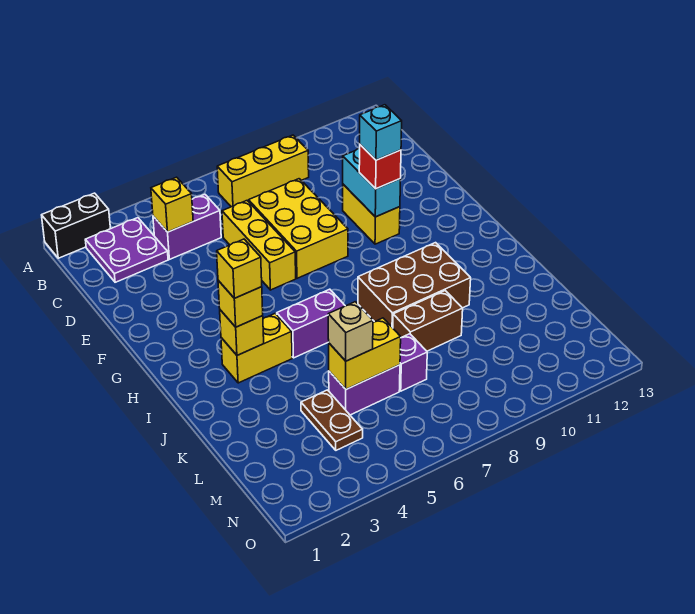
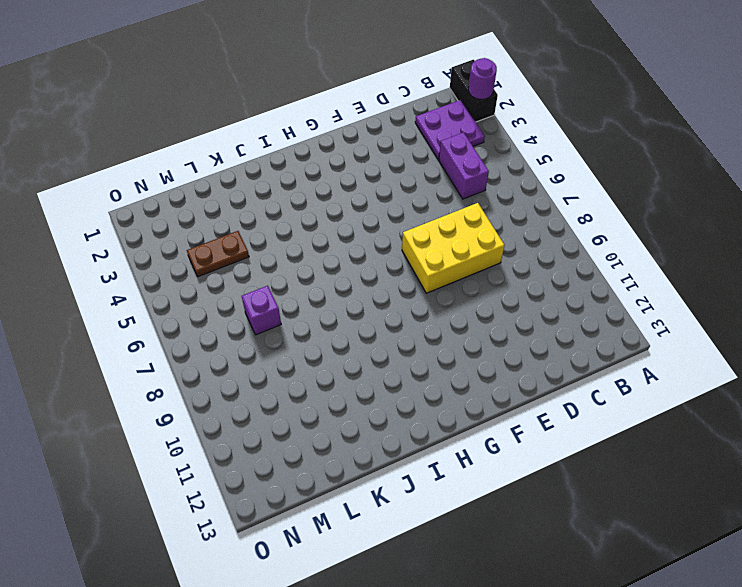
purple round brick A2 level 2 -> none
none -> yellow brick B7:B9 level 1
none -> yellow brick D6:F6 level 1
none -> yellow brick E10:F10 level 1

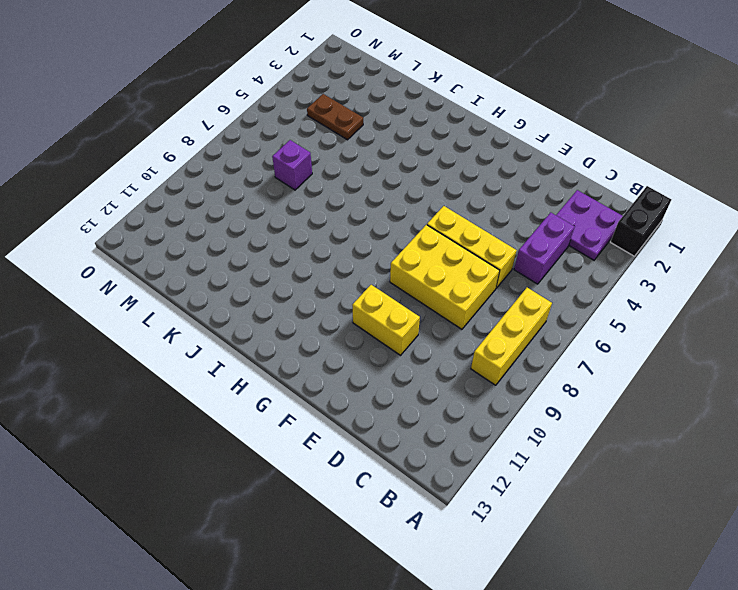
none -> yellow brick I3:I4 level 1
none -> purple brick I5:I6 level 1
none -> brown brick I8:J10 level 1

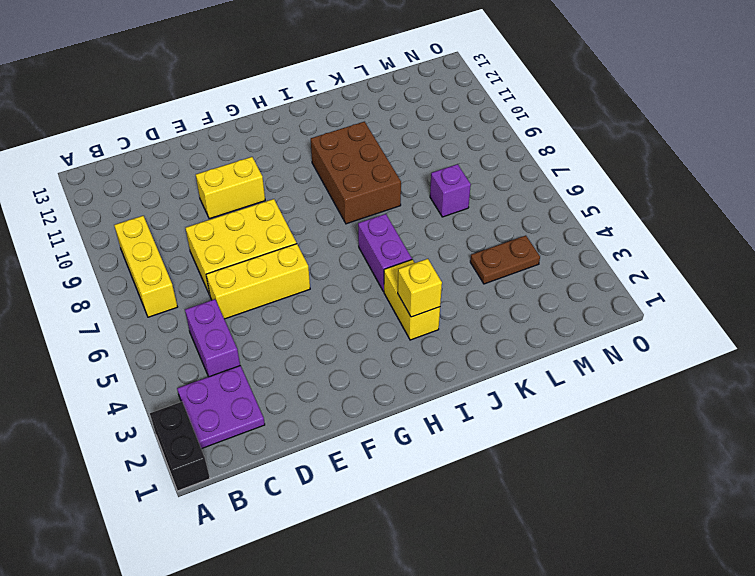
none -> brown brick K8:K9 level 1
none -> purple brick L5:L6 level 1
none -> yellow brick C4 level 2

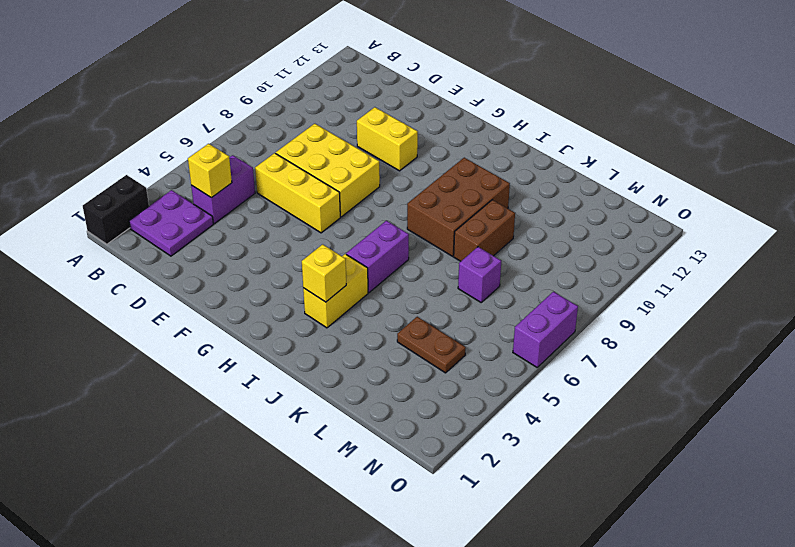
purple brick O6:O7 level 1 -> purple brick L5:L6 level 1
none -> yellow brick B7:B9 level 1
none -> cyan brick E10:F10 level 2
none -> yellow brick L5:L6 level 2

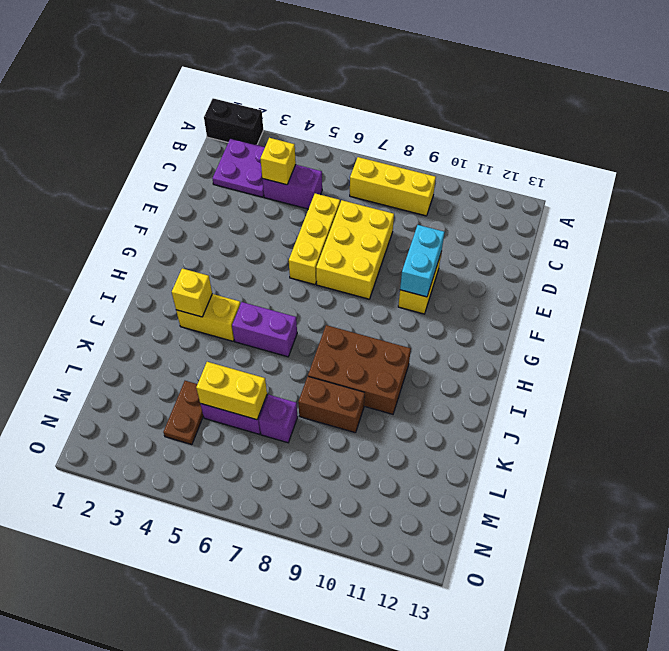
none -> red brick F10 level 3
none -> yellow brick I3 level 3
none -> tan brick L5 level 3

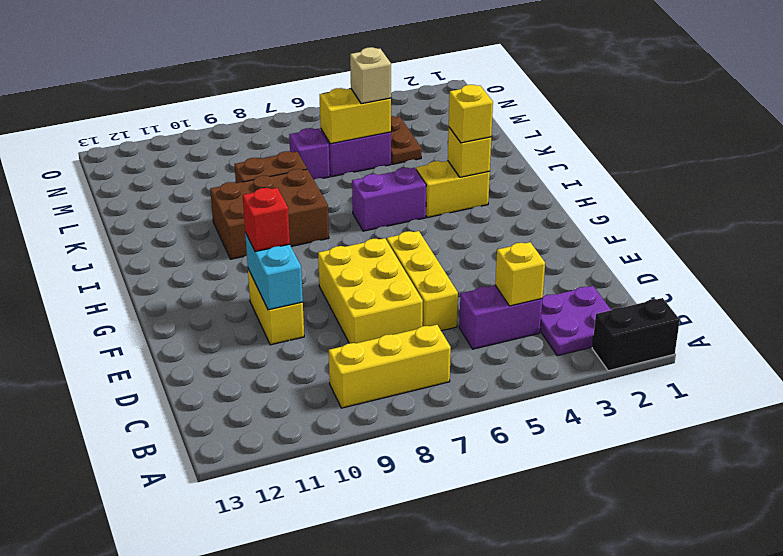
none -> cyan brick F10 level 4
none -> yellow brick I3 level 4

